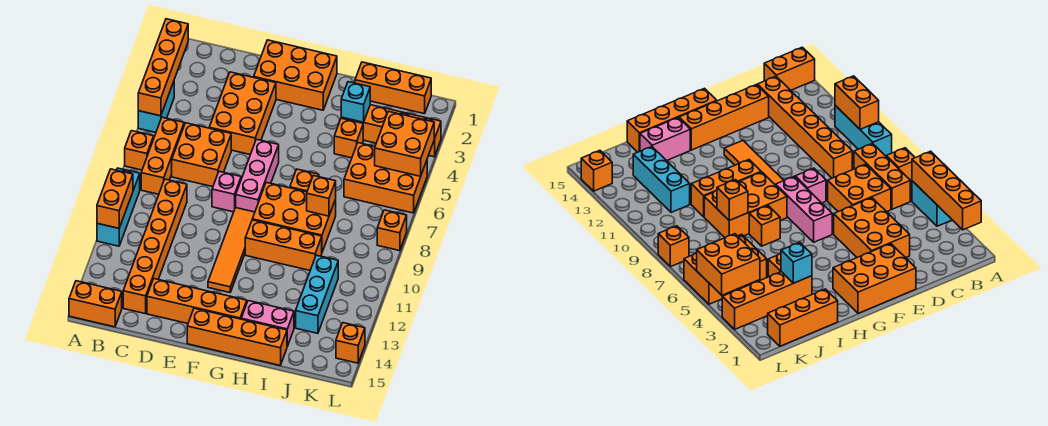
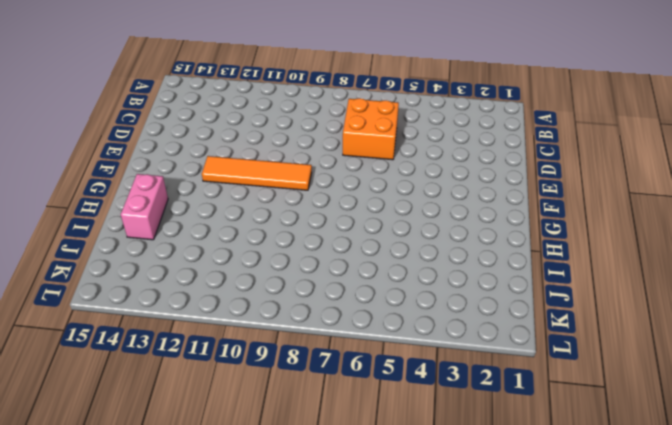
none -> cyan brick A4:A5 level 1
none -> orange brick A7 level 1
none -> cyan brick A9:A11 level 1
none -> orange brick A15:B15 level 1

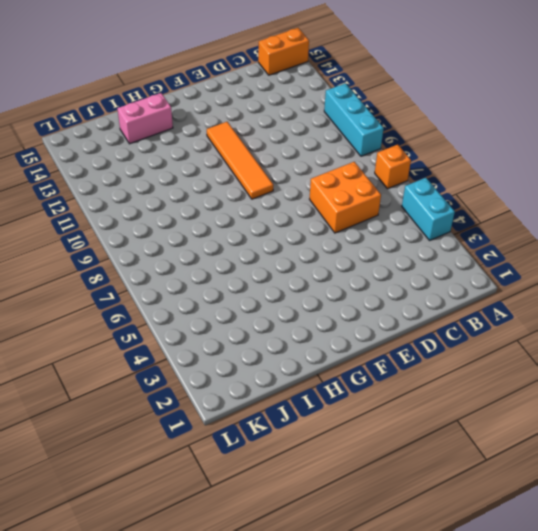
none -> orange brick B6:B8 level 1
none -> orange brick C9:C14 level 1
none -> orange brick D3:E5 level 1
none -> orange brick D14:G14 level 1

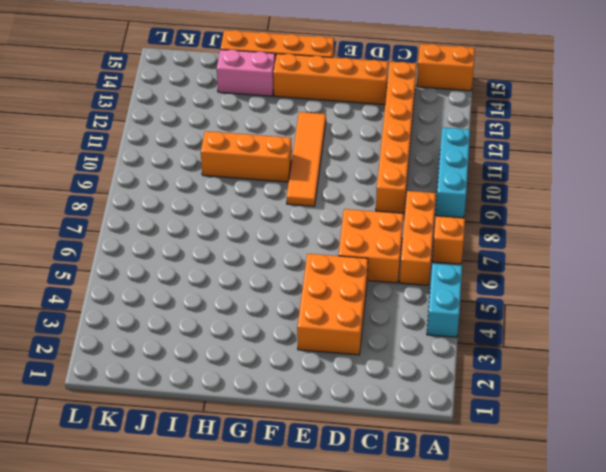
none -> orange brick E1:G2 level 1
none -> pink brick E8 level 1
none -> pink brick F6:F8 level 1
none -> orange brick G8:I9 level 1

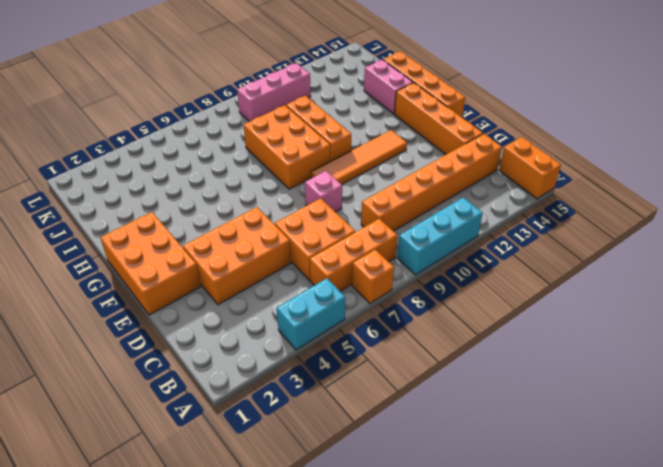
pink brick K9:K11 level 1 -> pink brick F6:F8 level 1
none -> orange brick H7 level 1
none -> orange brick I1:K1 level 1
none -> orange brick I3:L3 level 1
none -> orange brick I4 level 1

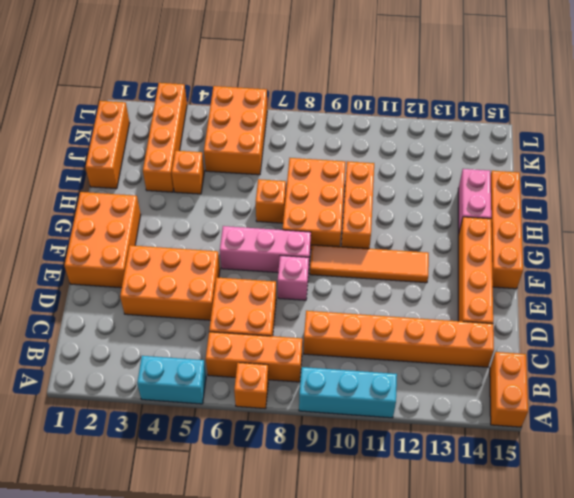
none -> cyan brick J11:J13 level 1
none -> orange brick L8 level 1
none -> orange brick L14 level 1
none -> orange brick A2:A5 level 2

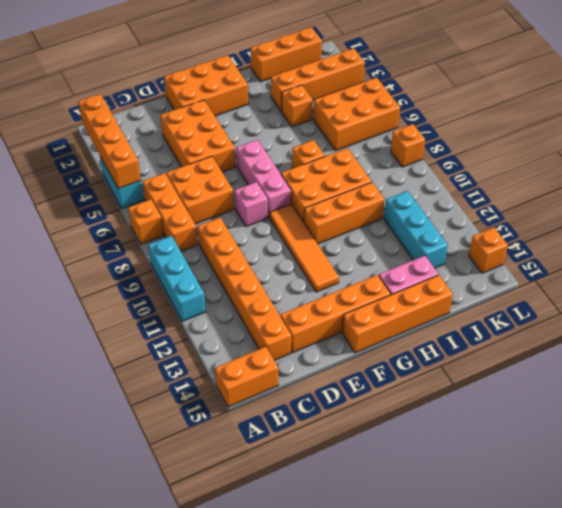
none -> orange brick A10:A11 level 2
none -> cyan brick I3 level 2
none -> orange brick I8 level 2
none -> orange brick K4:L5 level 2

